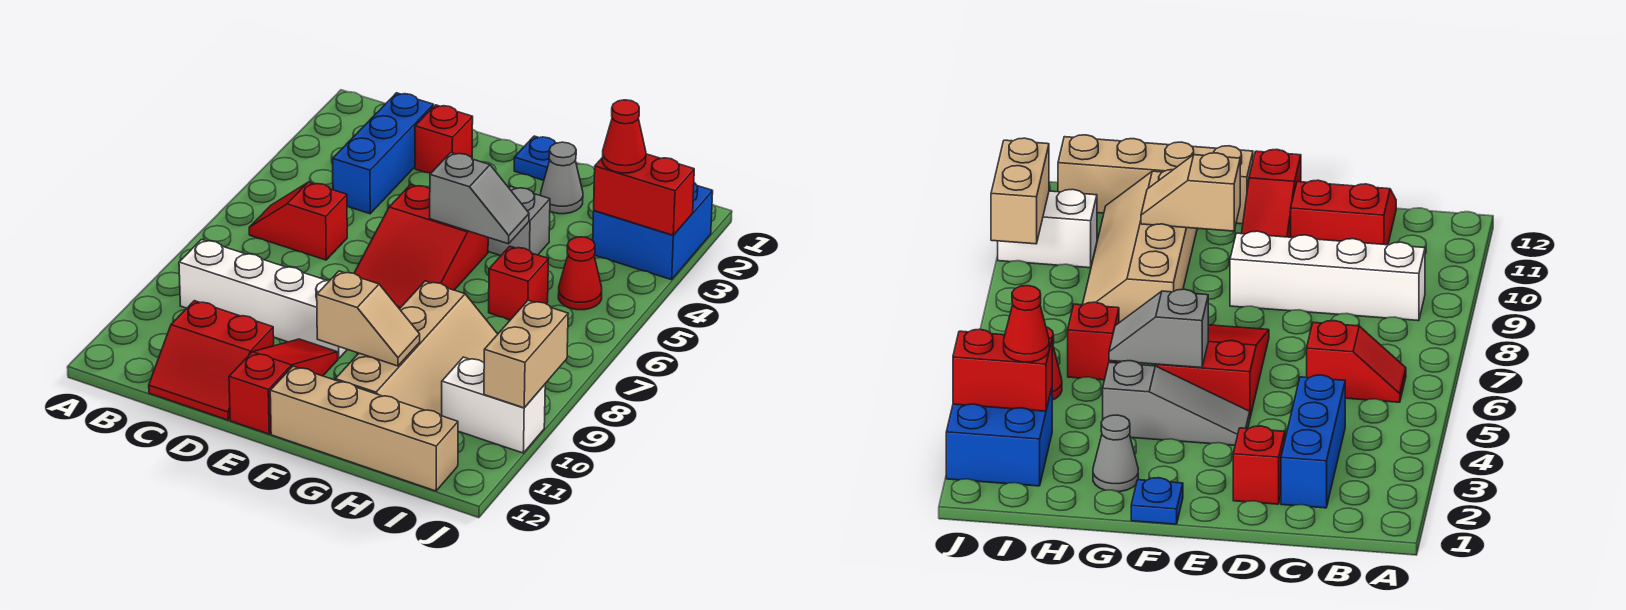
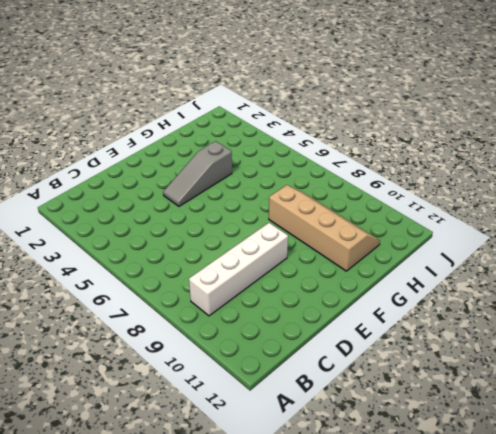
none -> red slope B6:C6 level 1 top C
none -> blue brick C2:C4 level 1
none -> red slope C11:D12 level 1 top 11

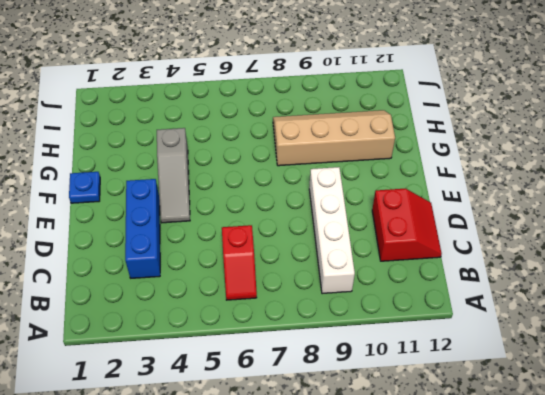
blue brick C3:E3 level 1 -> blue brick C2:C4 level 1
none -> red brick D2 level 1
none -> red slope E5:F7 level 1 top 5
none -> red slope E10:E12 level 1 top 12

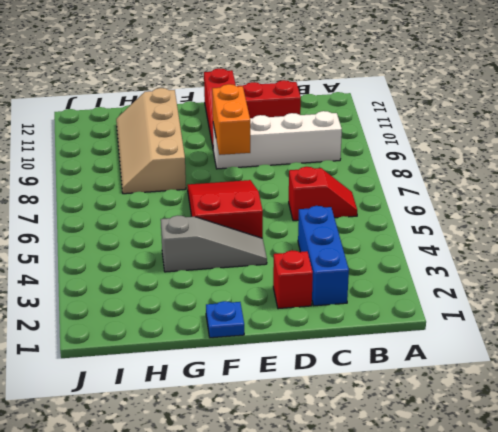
orange brick E8:E9 level 2 -> none
none -> tan brick F12:I12 level 1
none -> grey cone G2 level 1
none -> red brick H6 level 1

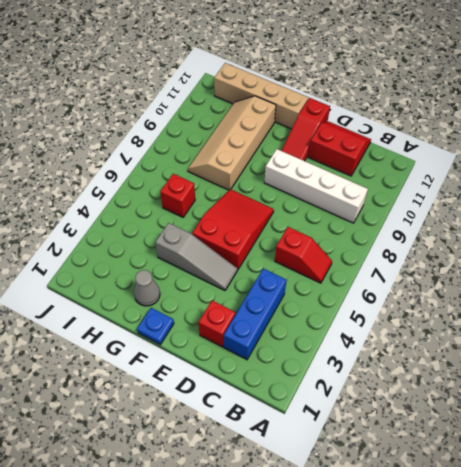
none -> blue brick I2:J3 level 1
none -> red cone I5 level 1
none -> white brick I10:J10 level 1

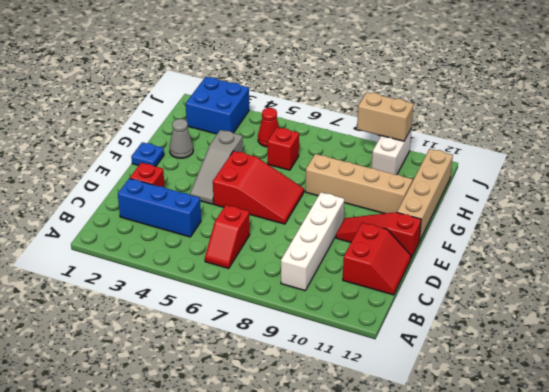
none -> grey slope F5:G5 level 2 top F
none -> tan slope F10:G10 level 2 top F
none -> red brick I3:J3 level 2

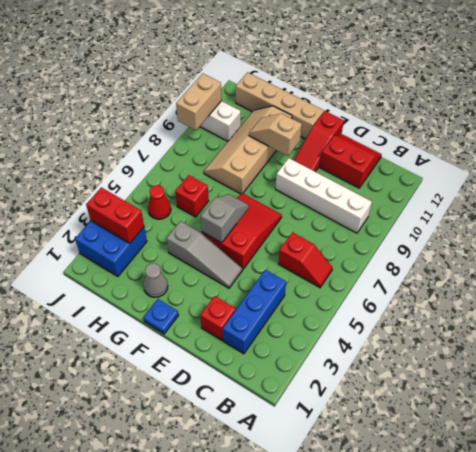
grey slope F5:F6 level 2 top 5 -> grey slope F5:G5 level 2 top F
none -> red cone I3 level 3

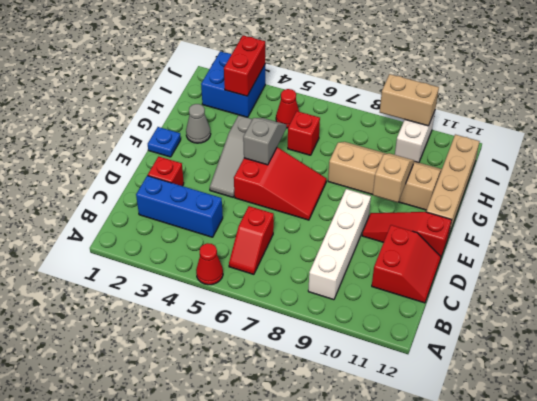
red cone A5 level 1 -> red cone I3 level 3

